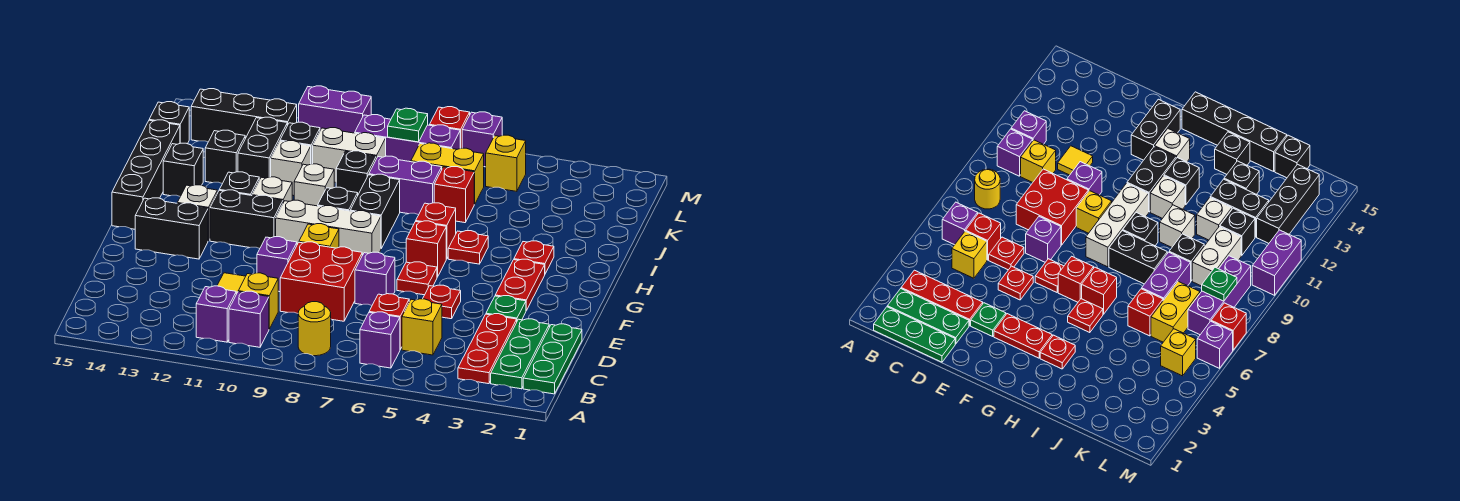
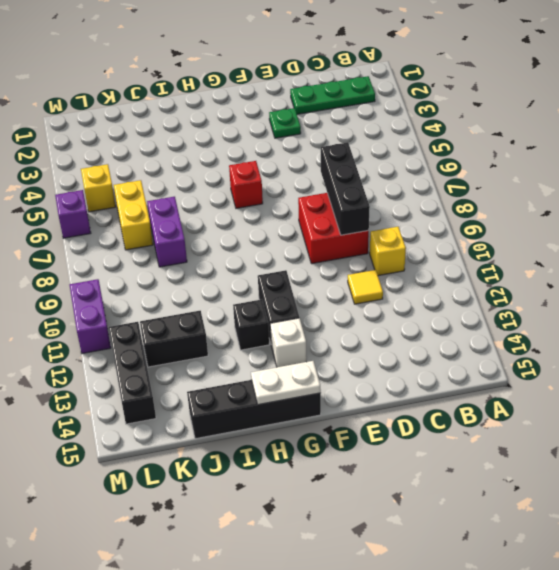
black brick D7:D9 level 2 -> none
white plate G15:H15 level 2 -> none
none -> green plate B1:D1 level 1
none -> red plate B3:D3 level 1
none -> purple brick B6 level 1
none -> yellow round brick B8 level 1

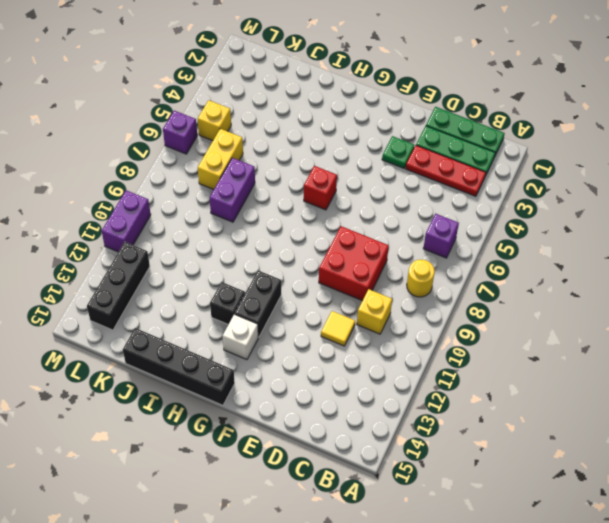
none -> purple brick B10 level 1
none -> purple brick B11 level 1
none -> yellow brick C5 level 1
none -> red brick C6 level 1

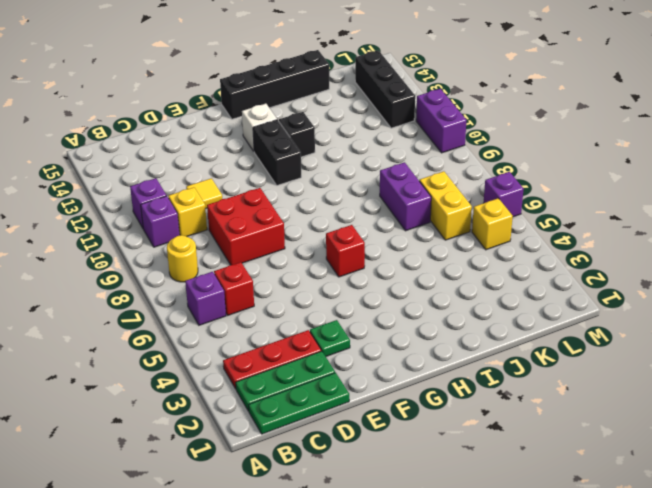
none -> yellow brick C5 level 1
none -> red plate D6 level 1
none -> red plate E5 level 1
none -> purple brick E7 level 1

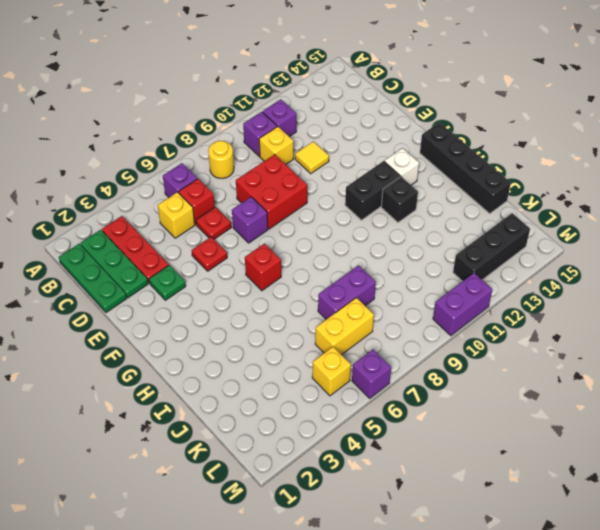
none -> purple brick E10 level 1
none -> red plate F3:G3 level 1
none -> red plate F6 level 1
none -> yellow brick F9 level 1

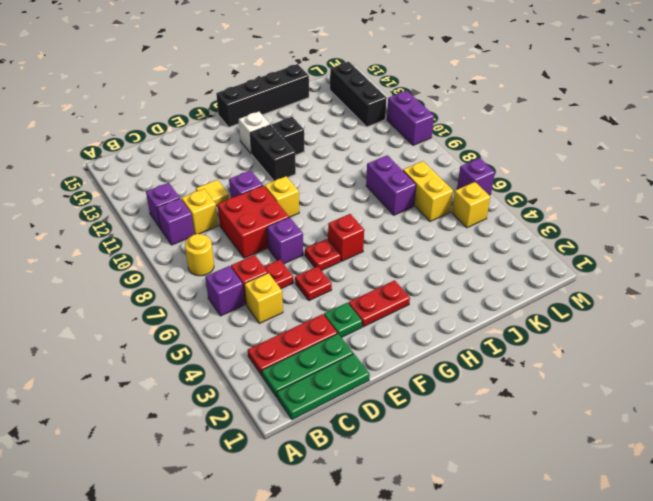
none -> black brick F13:F14 level 1
none -> white brick G8:G10 level 1
none -> red plate H3 level 1
none -> red plate H5 level 1

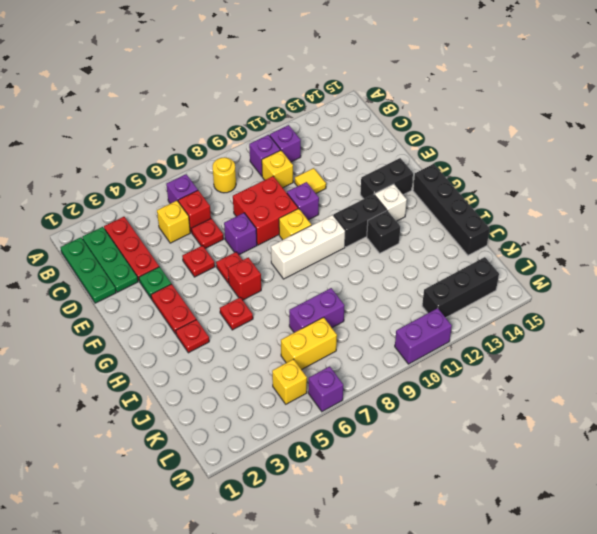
none -> red brick H6 level 1
none -> black brick H8:I8 level 1
none -> black brick H9 level 1
none -> white brick H11 level 1

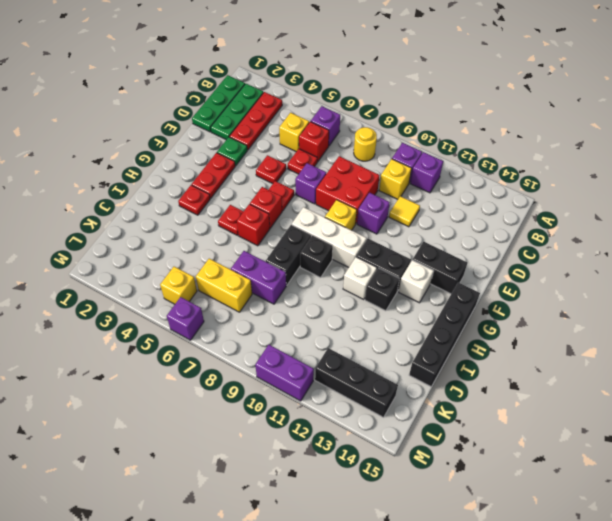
none -> white brick I10 level 1
none -> black brick I14 level 1
none -> red brick J6 level 1
none -> black brick J9 level 1

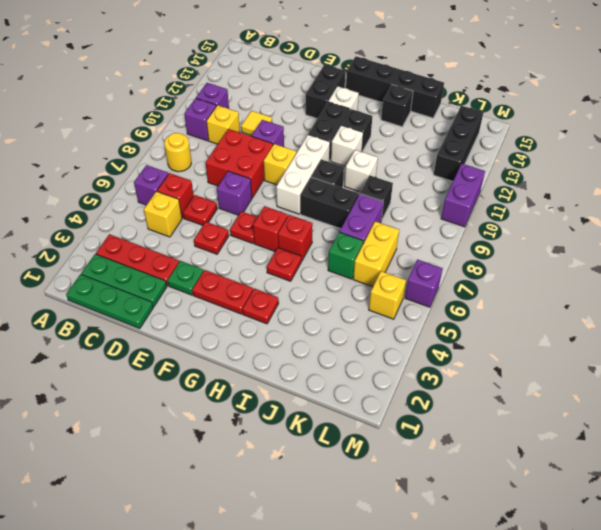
green brick J6 level 1 -> red brick J6 level 1
none -> white brick J11 level 1
none -> black brick J12:K12 level 1
none -> black brick J13 level 1
none -> white brick K9:K10 level 1

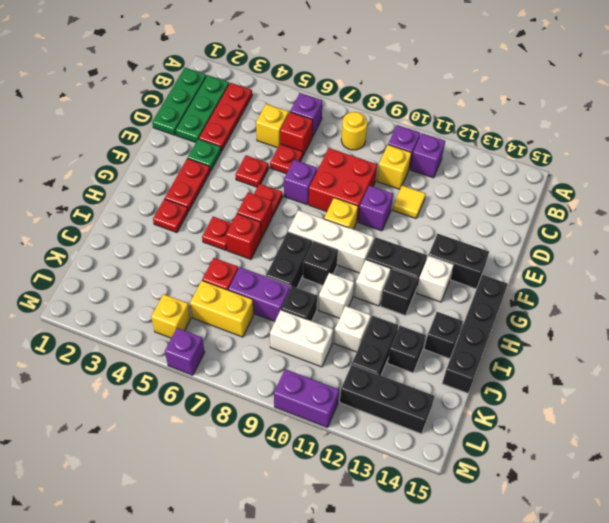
none -> black brick K11 level 1
none -> black brick K15 level 1
none -> purple brick L7:L9 level 1
none -> red brick M7 level 1

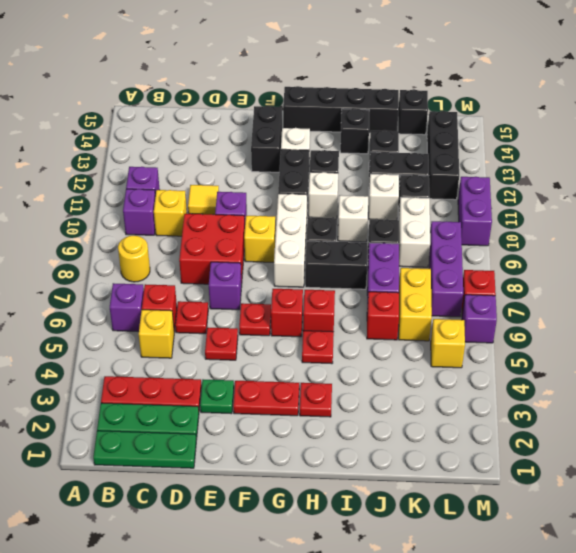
none -> green plate L8 level 2

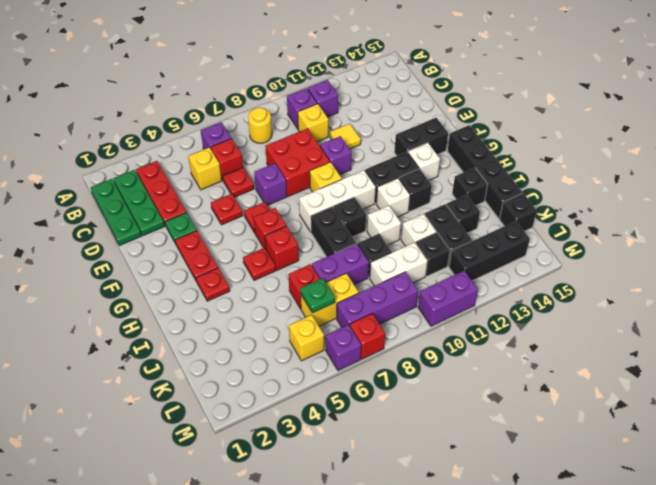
green plate K6 level 2 -> green plate L8 level 2

